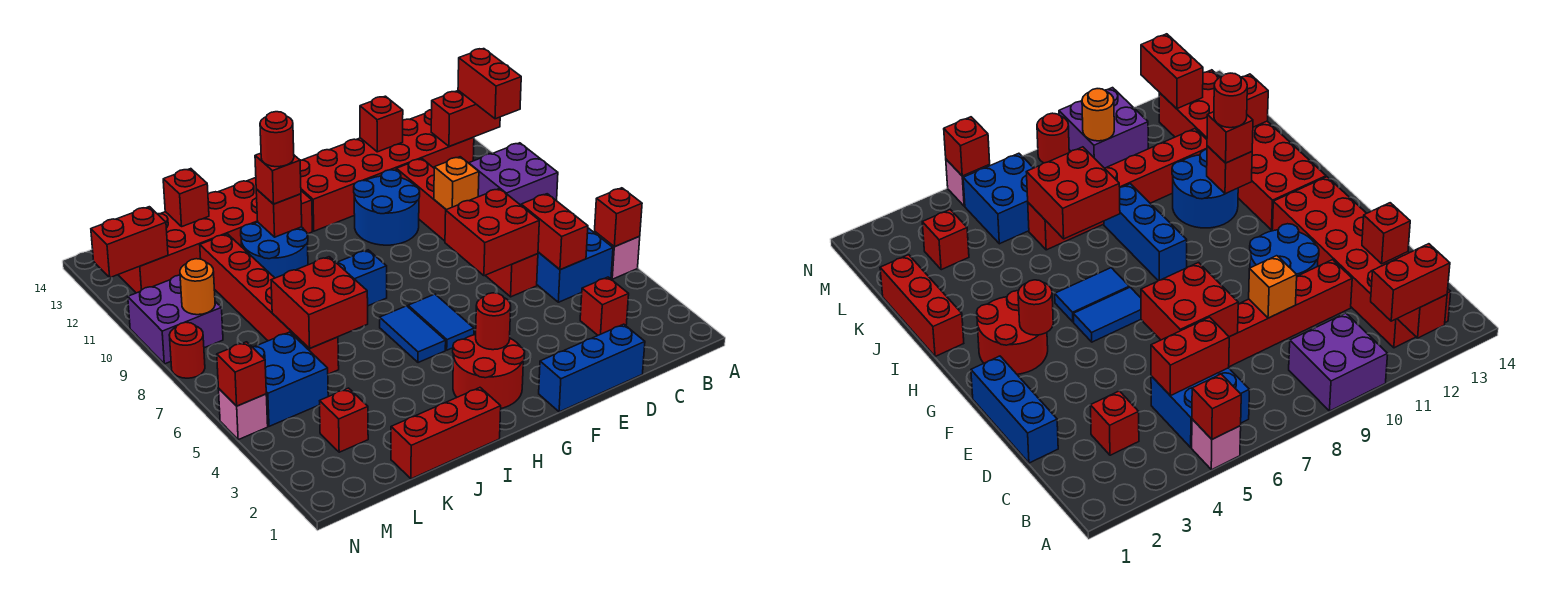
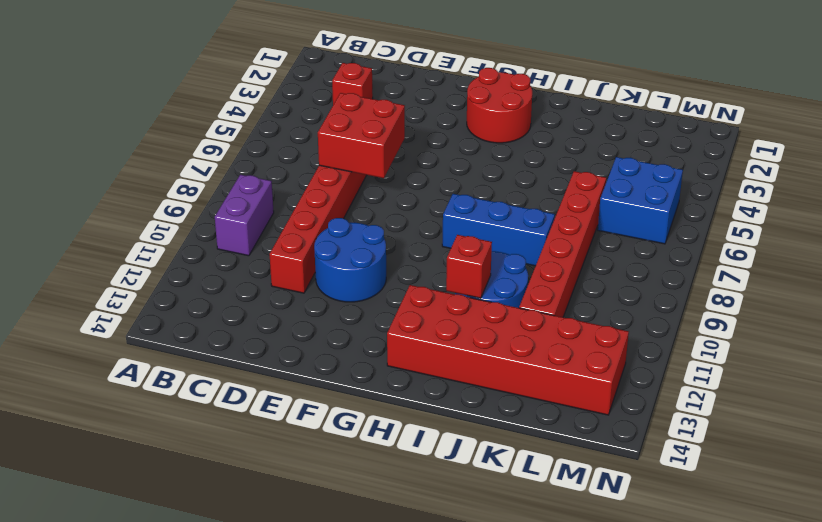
purple brick B9:B10 level 1 -> purple brick A9:B10 level 1
none -> pink brick A5 level 1
none -> blue brick B5:C6 level 1
none -> red brick B12:G13 level 1
none -> blue brick D1:F1 level 1

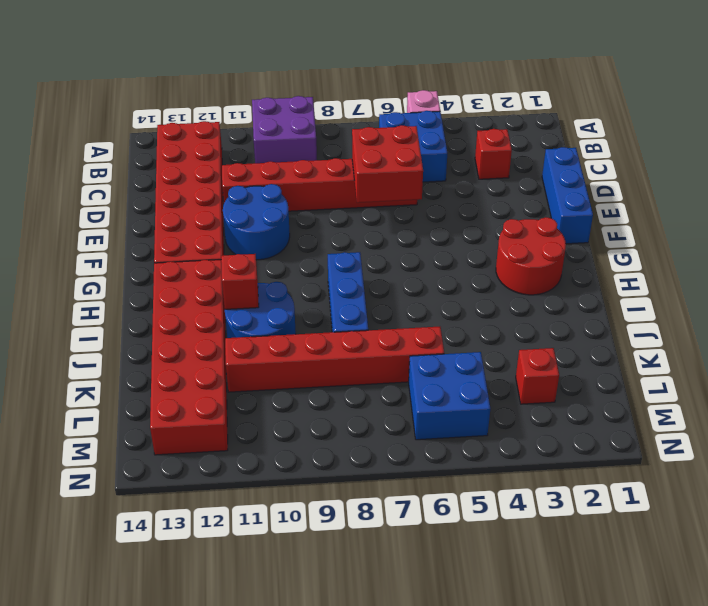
none -> blue tile G5:G6 level 1
none -> blue tile H5:H6 level 1
none -> red brick I1:K1 level 1
none -> purple brick M9:N10 level 1

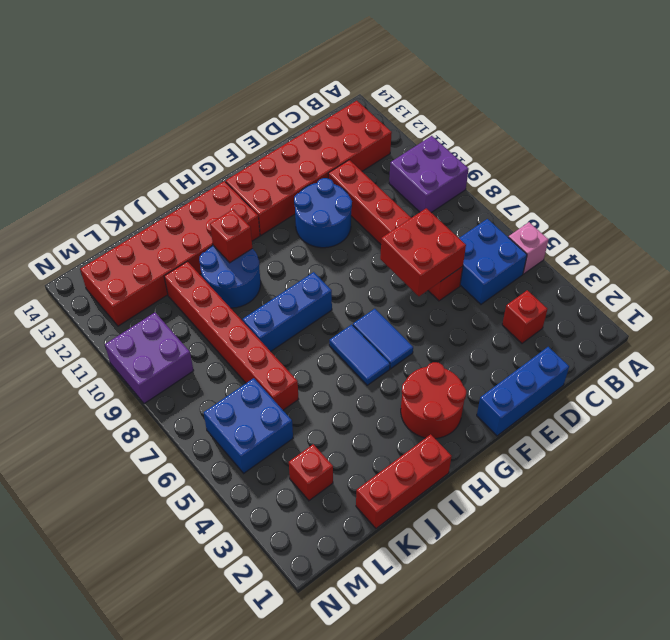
none -> pink brick N5 level 1
none -> red round brick N8 level 1
none -> red brick A5 level 2
none -> red brick A12:B12 level 2

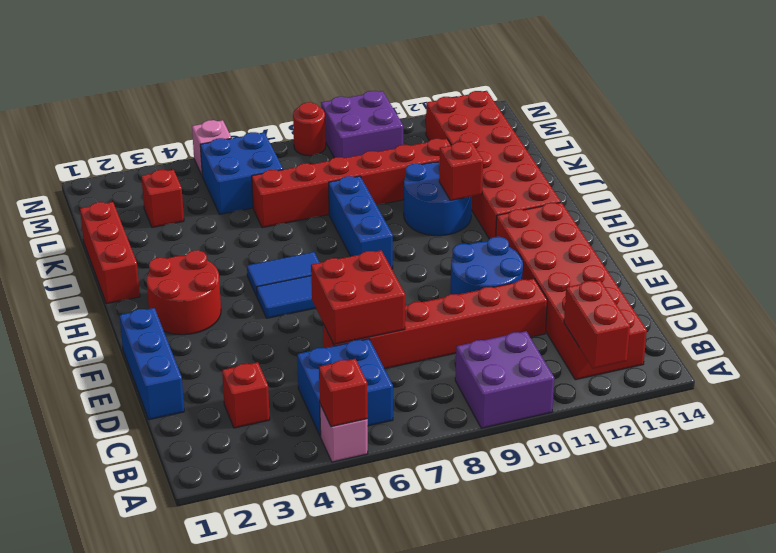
none -> red brick C5:C6 level 2
none -> orange brick D9 level 2
none -> red brick D13 level 2
none -> red round brick G3 level 2

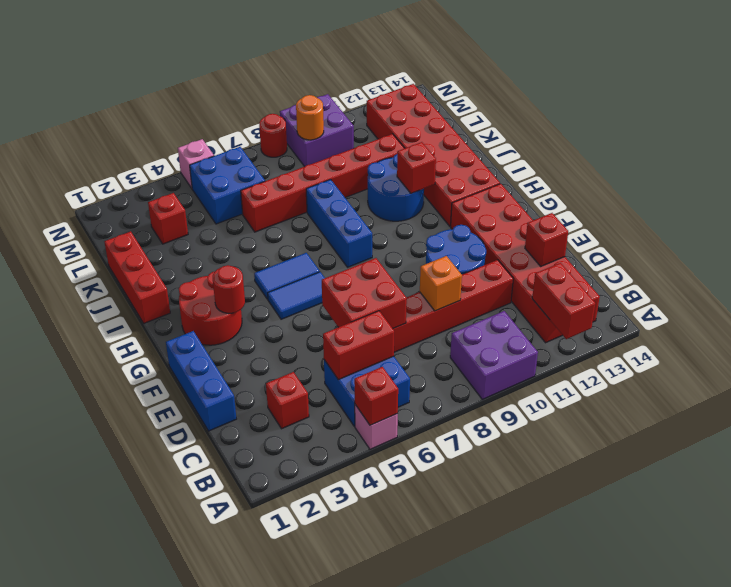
none -> red brick J6:K7 level 2
none -> red brick K13 level 2
none -> red brick M12:N12 level 2
none -> red brick N5 level 2

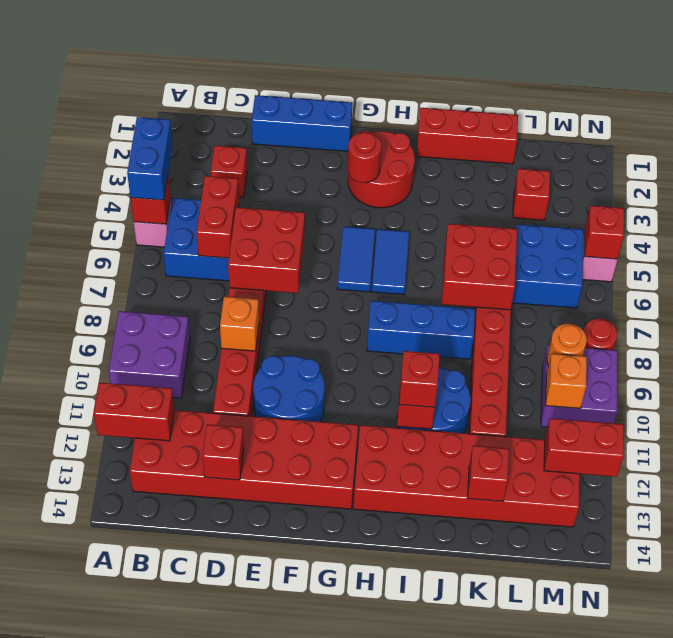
blue brick A4:A5 level 3 -> none
orange brick M10 level 2 -> none
none -> red brick A11:A12 level 3
none -> red round brick I11 level 4

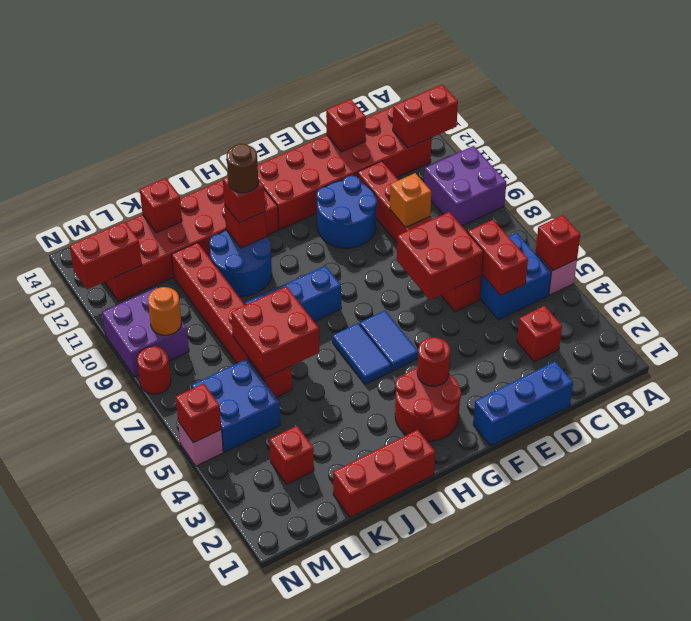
brown round brick I11 level 4 -> red round brick I11 level 4
none -> red brick A11:A12 level 3

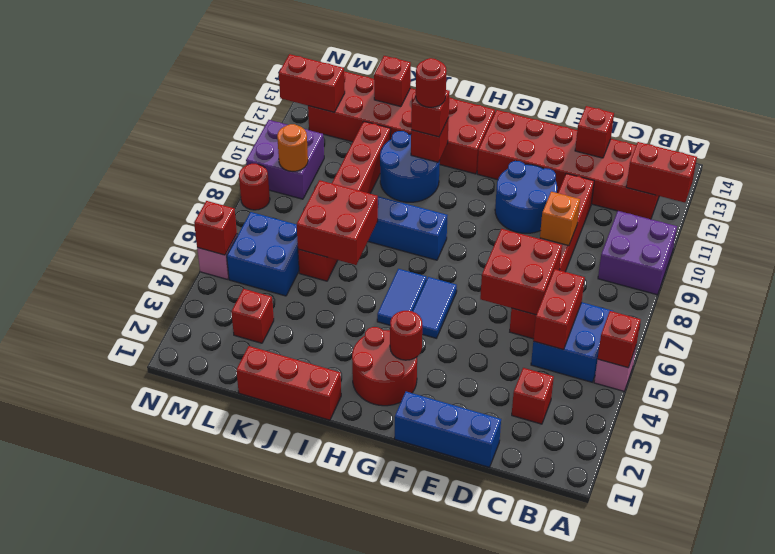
none -> red brick A11:A12 level 3

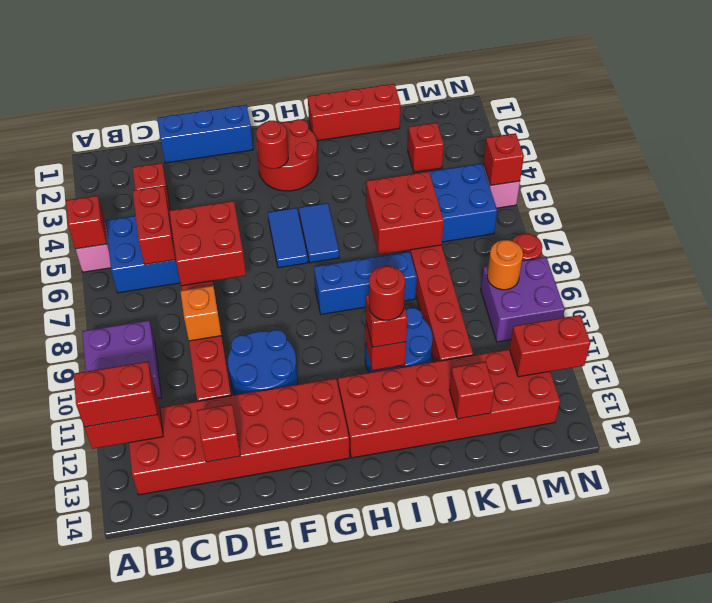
red brick A12:B12 level 3 -> red brick A11:A12 level 3

